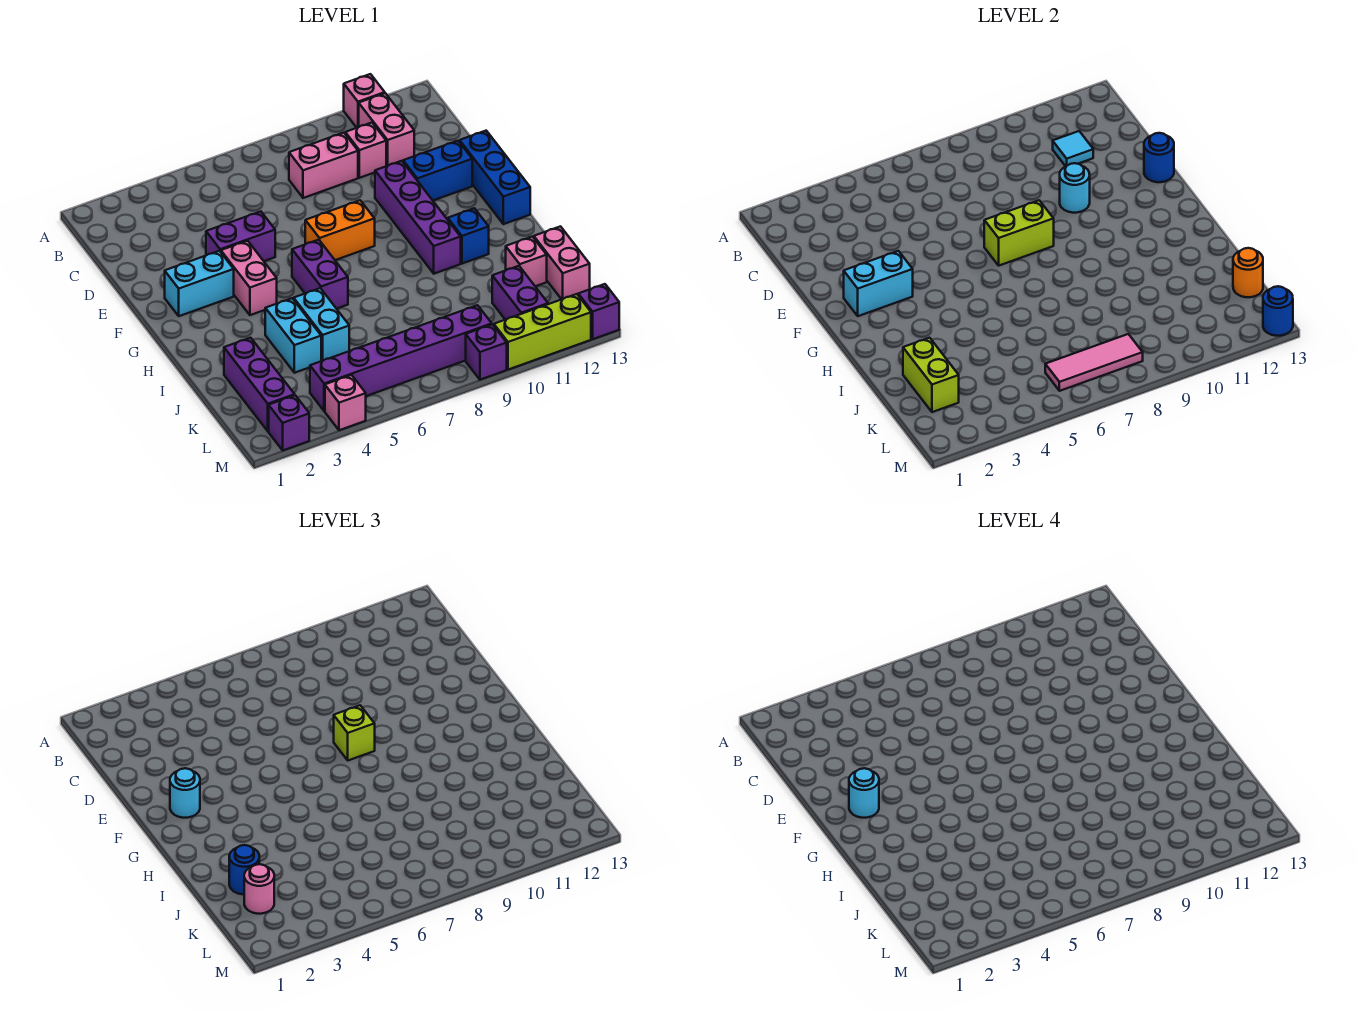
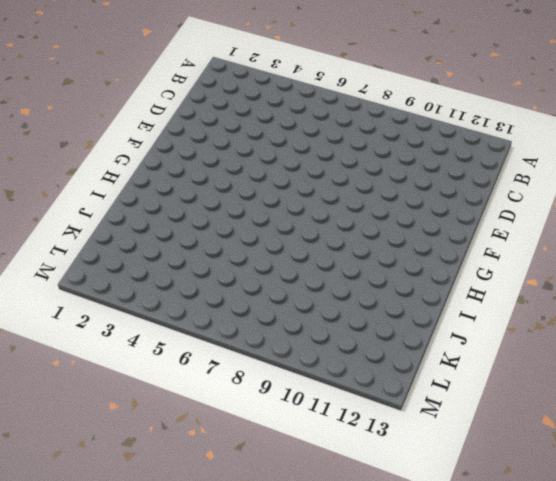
none -> pink brick A11 level 1
none -> pink brick B11:C11 level 1
none -> pink brick C8:C9 level 1
none -> pink brick C10 level 1

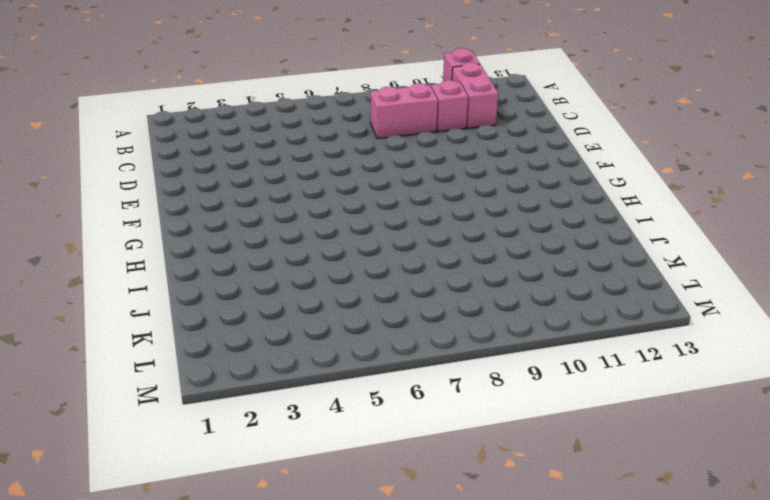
none -> purple brick E4:E5 level 1
none -> purple brick E10:H10 level 1
none -> blue brick E11:E12 level 1
none -> blue brick E13:G13 level 1

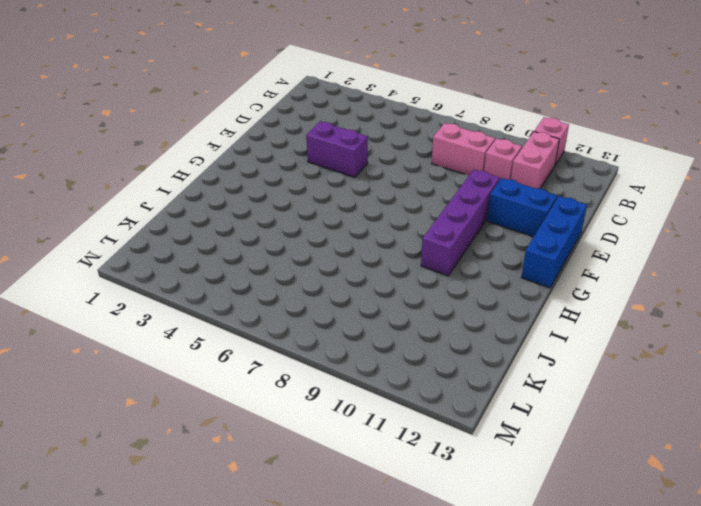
none -> cyan brick F2:F3 level 1
none -> pink brick F4:G4 level 1
none -> orange brick F7:F8 level 1
none -> purple brick G6:H6 level 1

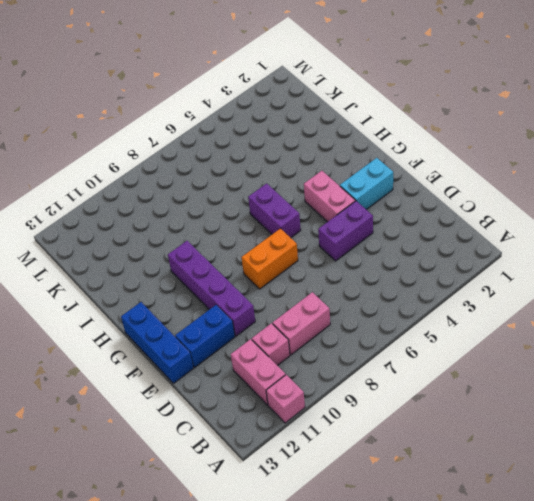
none -> blue brick H11 level 1
none -> cyan brick I4:J4 level 1
none -> cyan brick I5:J5 level 1
none -> purple brick J2:L2 level 1

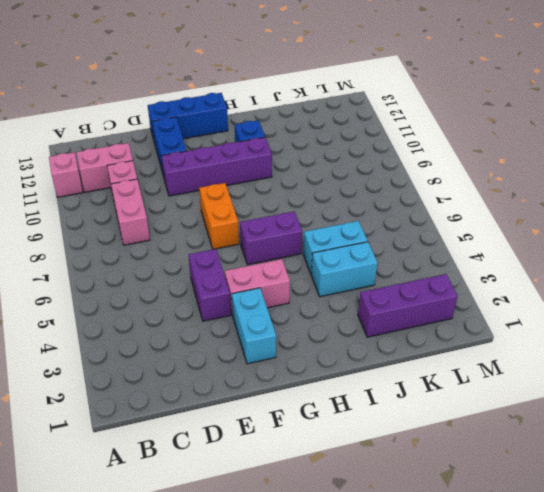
none -> pink brick J12 level 1
none -> pink brick J13:K13 level 1
none -> purple brick K11:L11 level 1
none -> purple brick L4:L9 level 1

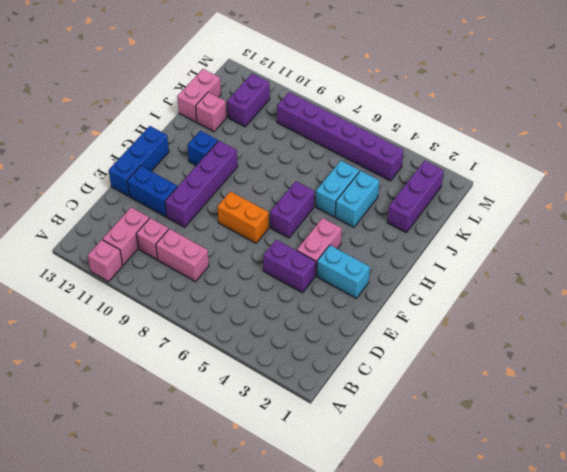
none -> purple brick M2 level 1
none -> pink brick M4 level 1
none -> purple brick M9 level 1
none -> lime brick M10:M12 level 1

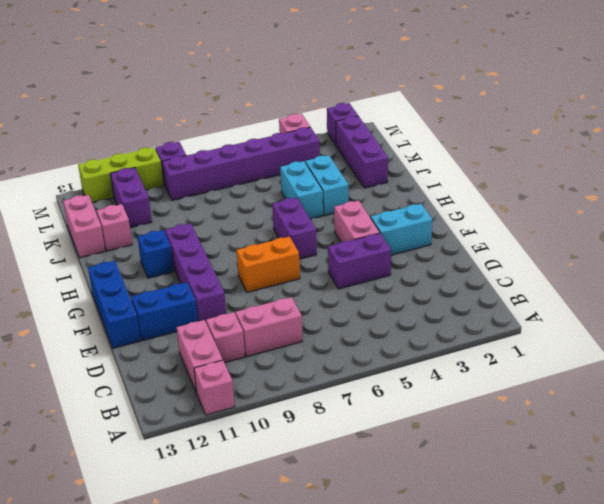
none -> purple brick M13 level 1
none -> cyan tile C11 level 2
none -> cyan round brick E10 level 2
none -> blue round brick E13 level 2

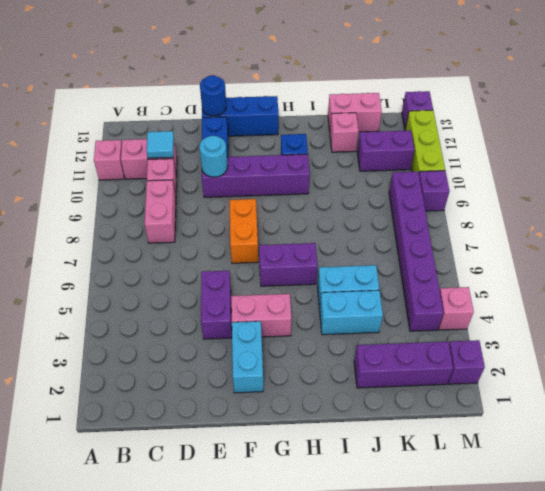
none -> cyan brick F2:F3 level 2
none -> lime brick F7:F8 level 2
none -> lime brick J2:K2 level 2
none -> orange round brick K13 level 2

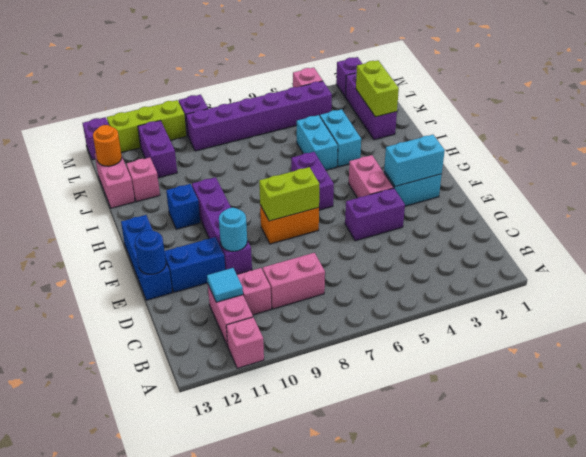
none -> pink tile L6:L8 level 2
none -> blue round brick M13 level 2
none -> cyan round brick F2 level 3
none -> lime brick F8 level 3

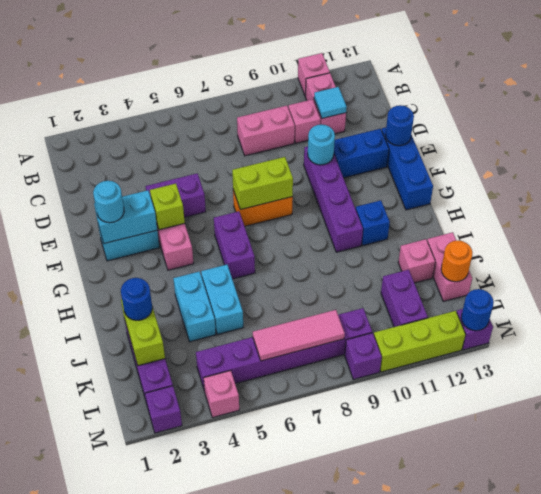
lime brick F4 level 2 -> lime brick F8 level 3
none -> pink round brick K2 level 3
none -> cyan round brick F2 level 4

